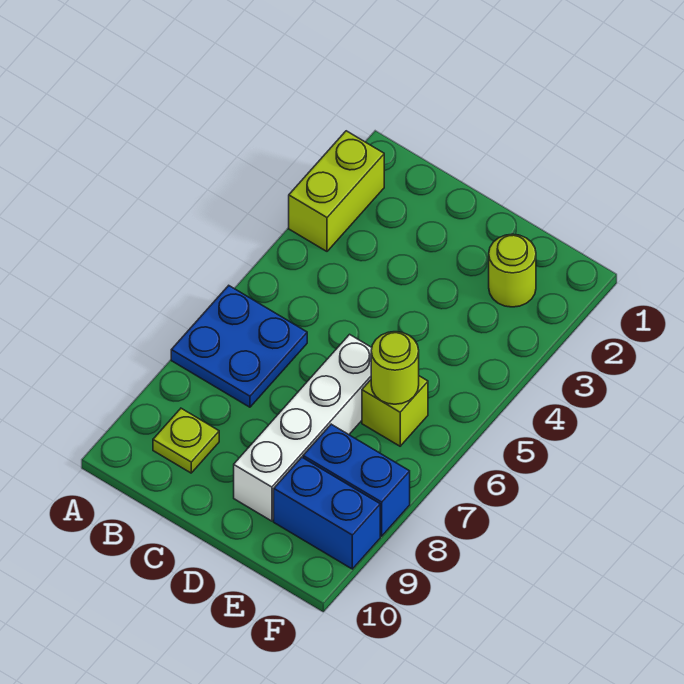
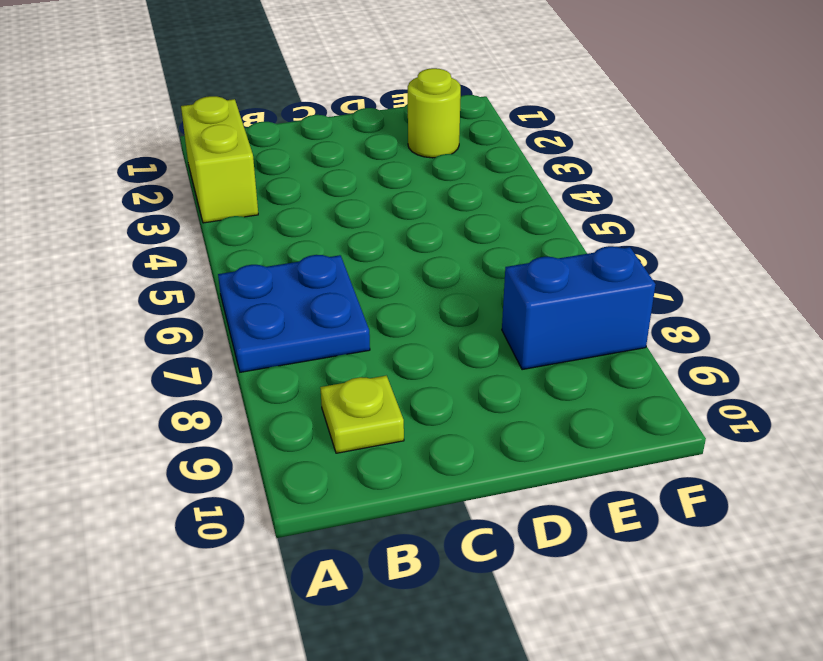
none -> white brick D6:D9 level 1
none -> lime brick E6 level 1

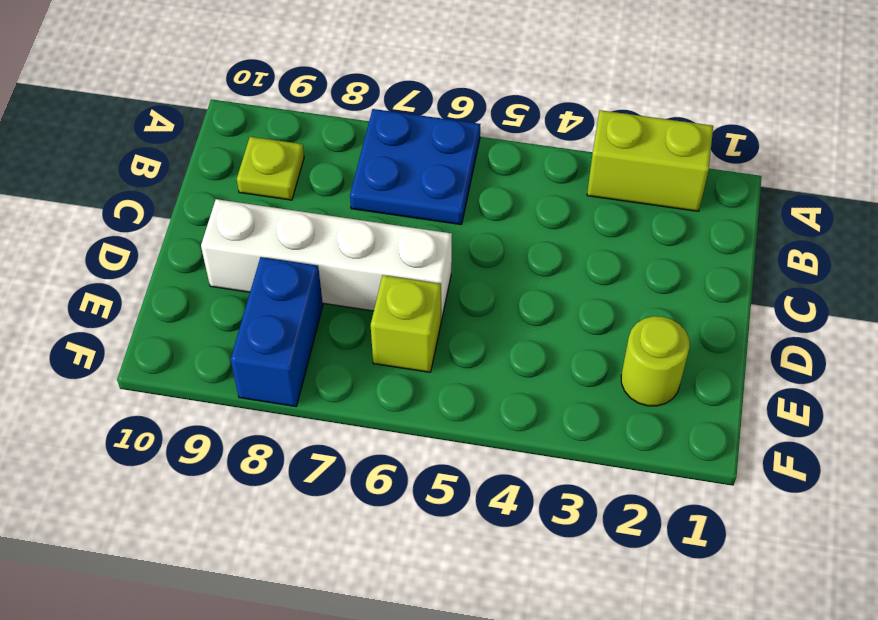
none -> blue brick E9:F9 level 1
none -> lime round brick E6 level 2

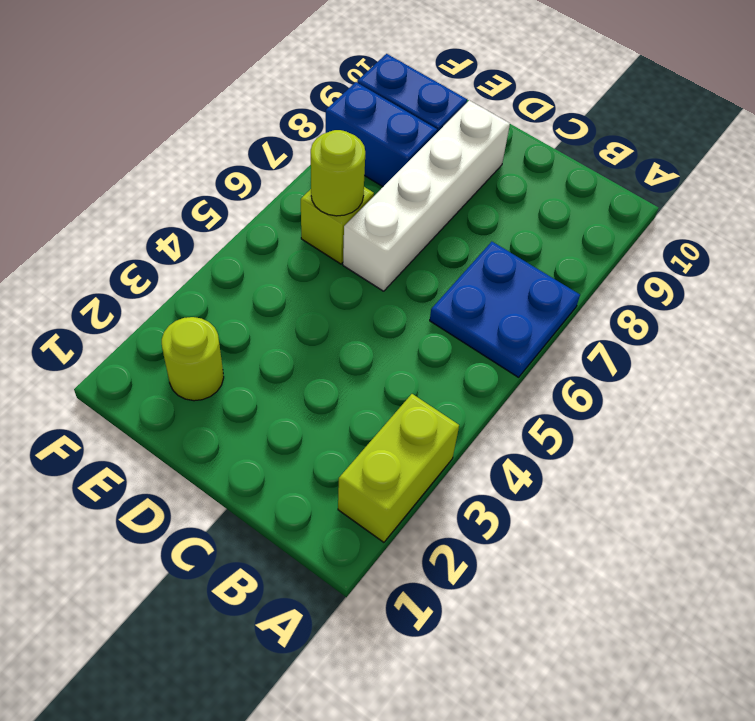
none -> lime plate B9 level 1

